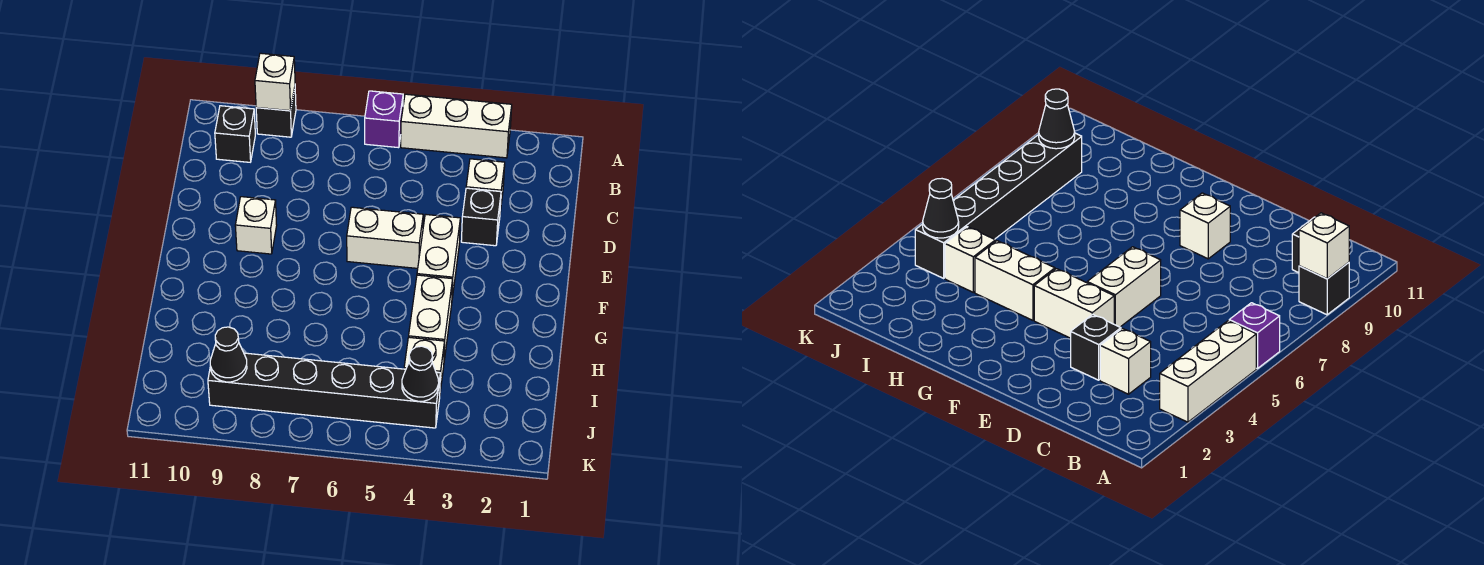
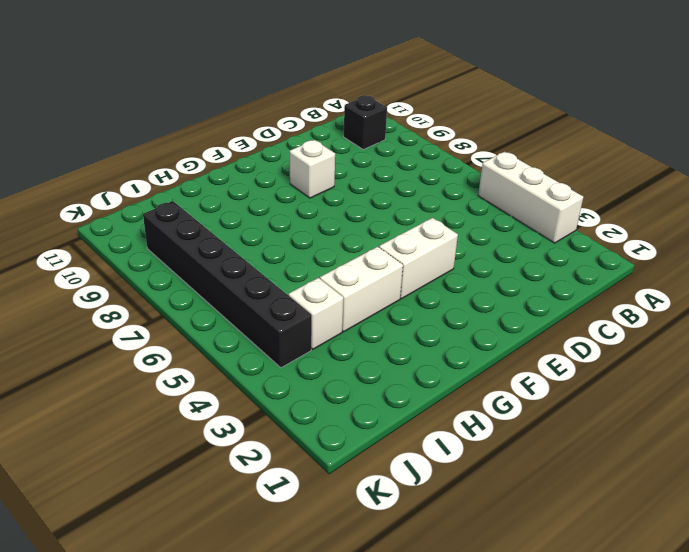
none -> purple brick A6 level 1
none -> black brick A9 level 1
none -> white brick C3 level 1

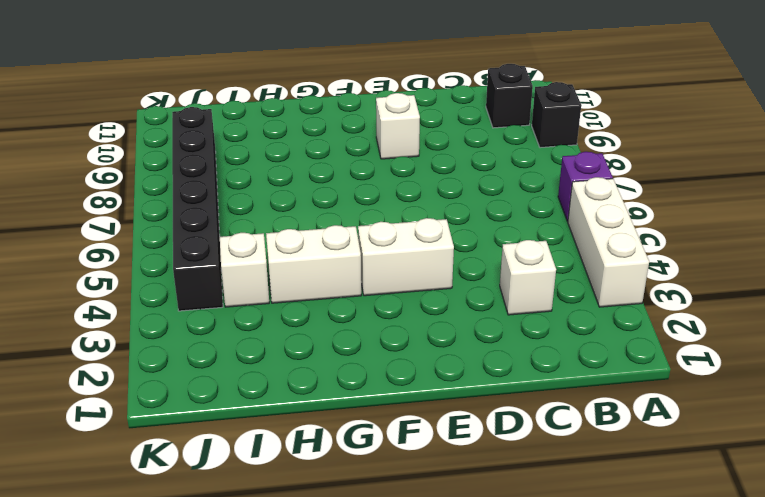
none -> black brick D3 level 1
none -> white brick E5:E6 level 1
none -> white brick A9 level 2

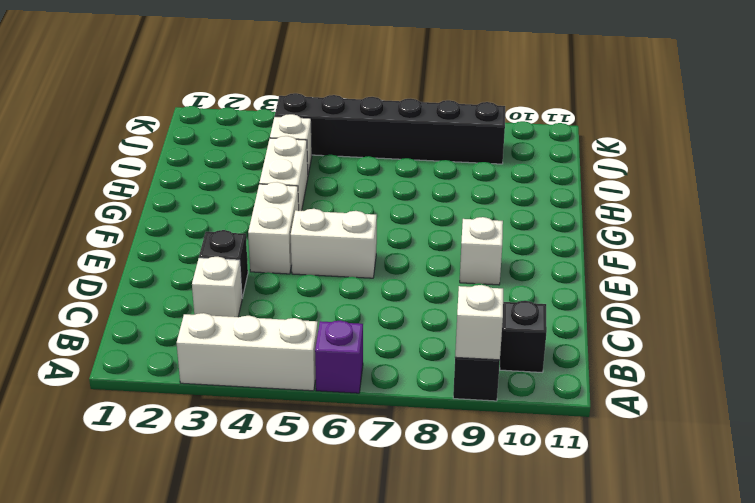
none -> black cone J4 level 2
none -> black cone J9 level 2

